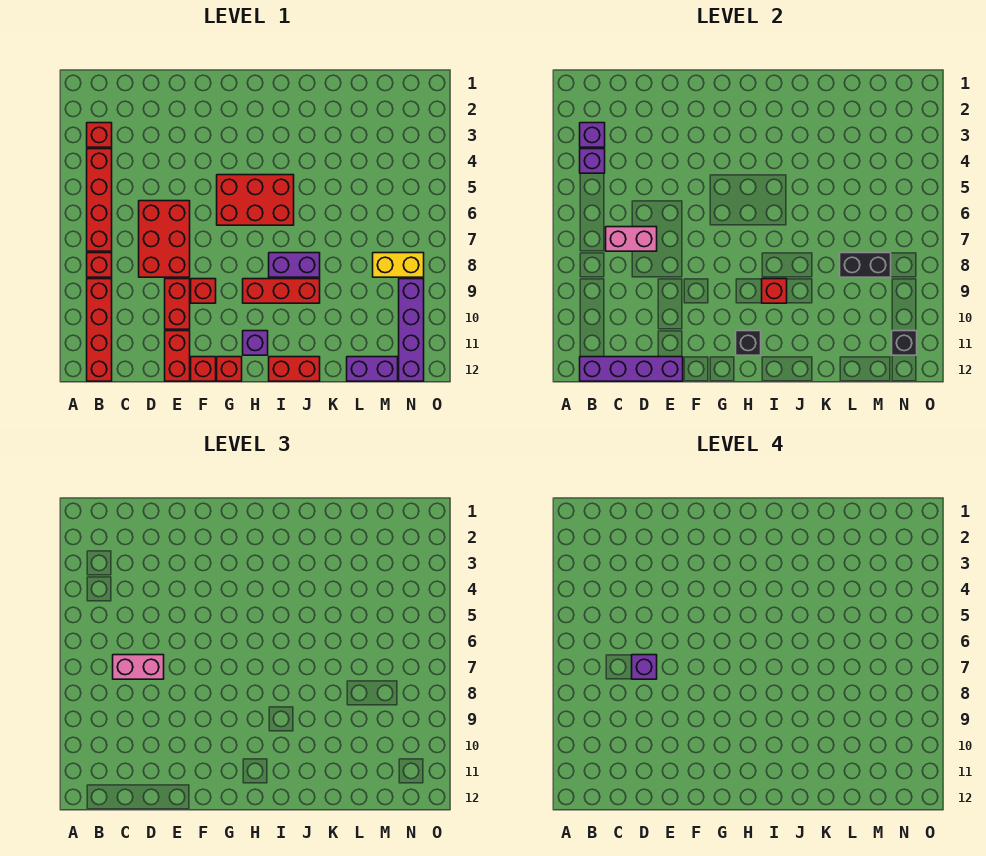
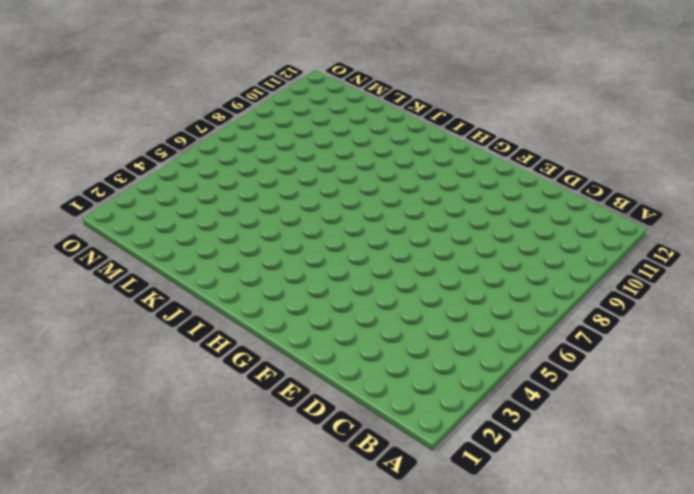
none -> red brick B3 level 1
none -> red brick B4:B7 level 1
none -> red brick B8 level 1

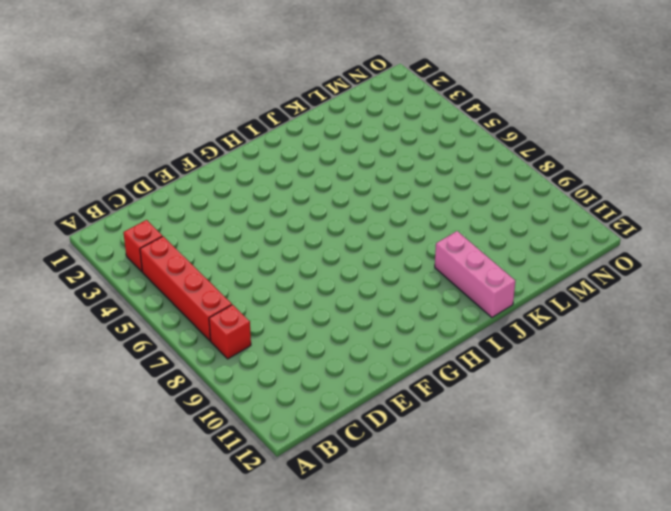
pink brick J10:J12 level 1 -> red brick I12:J12 level 1
none -> red brick B9:B12 level 1
none -> red brick D6:E8 level 1
none -> red brick E9:E10 level 1

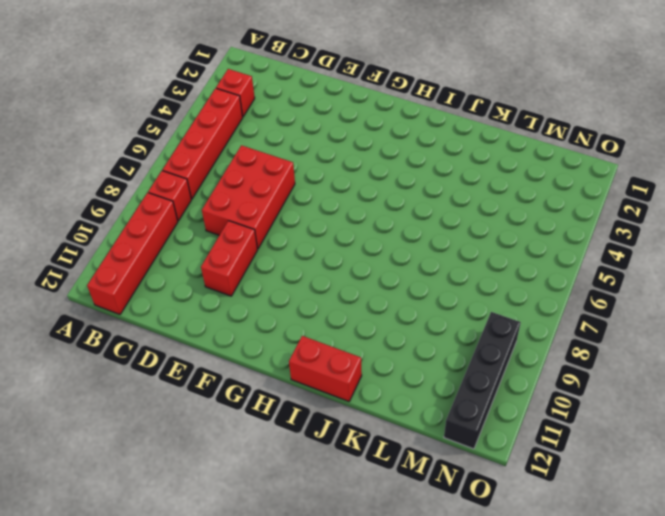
black brick N9:N12 level 1 -> purple brick N9:N12 level 1
none -> red brick E11:E12 level 1
none -> red brick F9 level 1
none -> red brick F12 level 1

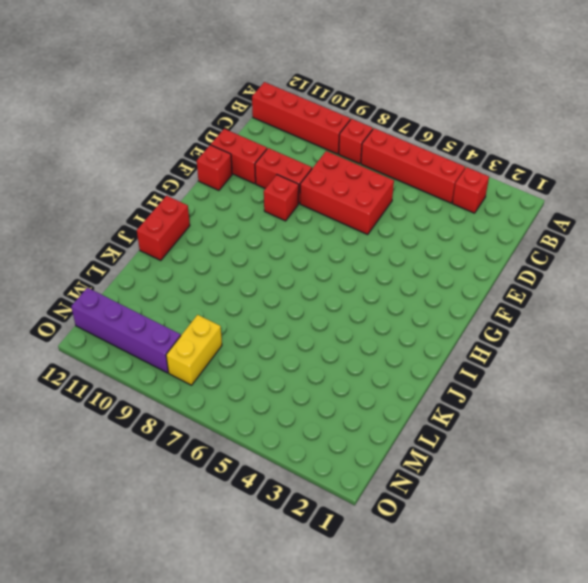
none -> red brick G5:I6 level 1
none -> red brick G12 level 1
none -> red brick H9:J9 level 1

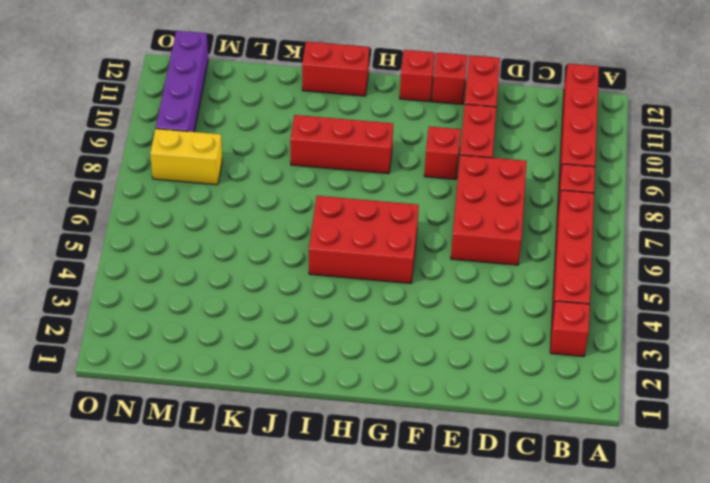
none -> purple brick H11 level 1
none -> purple brick I8:J8 level 1
none -> purple brick L12:M12 level 1

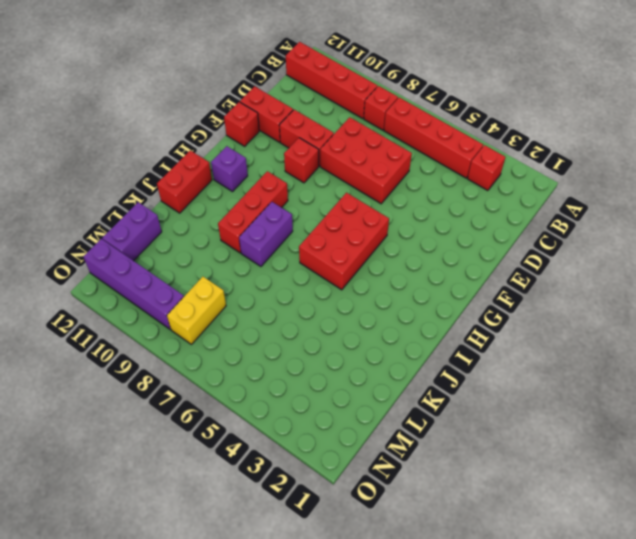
none -> red brick G12 level 1
none -> purple brick B3 level 2
none -> purple brick B4 level 2

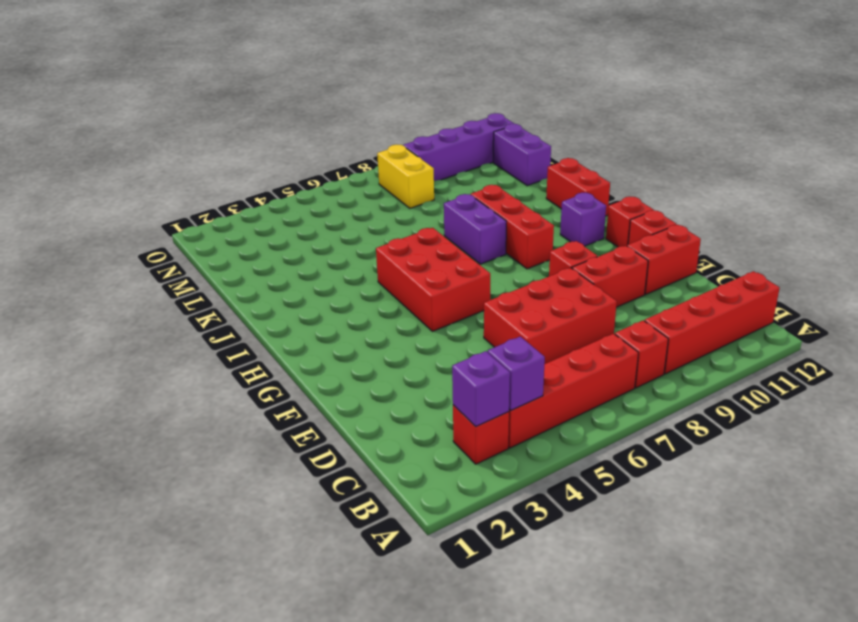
none -> purple brick B12:E12 level 2
none -> pink brick C7:D7 level 2
none -> black brick H11 level 2

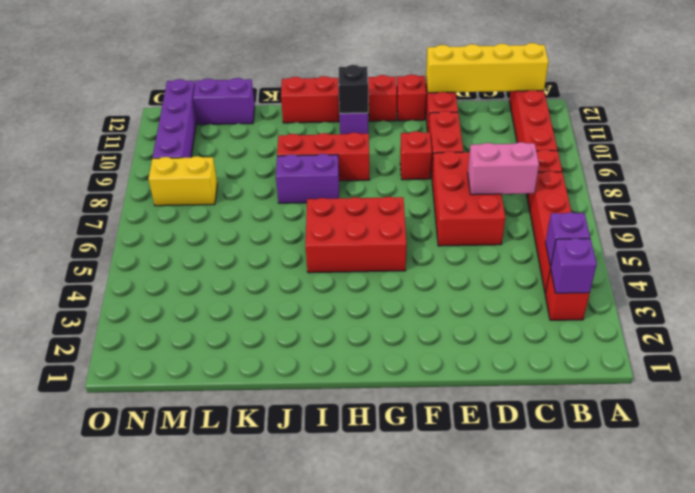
yellow brick B12:E12 level 2 -> purple brick B12:E12 level 2
none -> red brick I9 level 2
none -> black brick L8:M8 level 2
none -> black brick N11 level 2

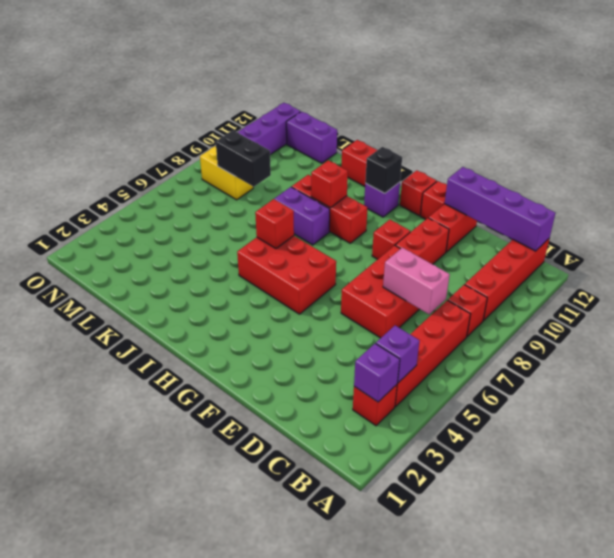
red brick I6 level 2 -> none
none -> black brick N11 level 2
none -> pink brick C7:D7 level 3
none -> purple brick D7 level 4

